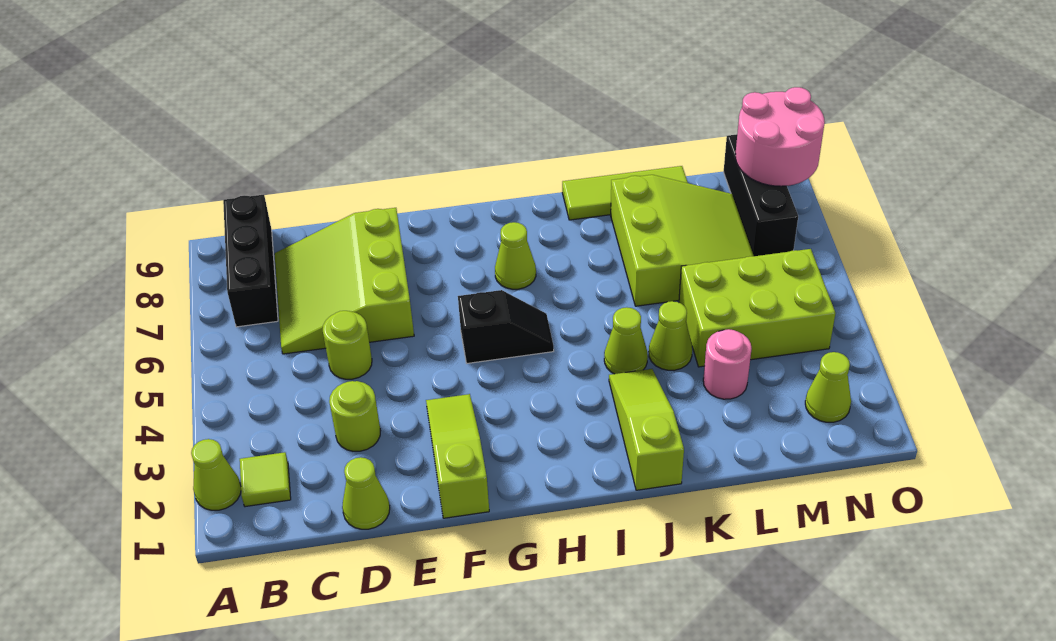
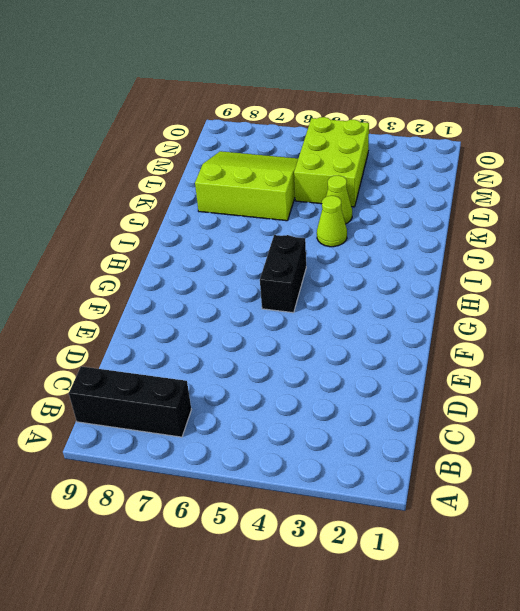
black brick G5:H5 level 1 -> black slope G5:H5 level 1 top G
none -> lime cone A2 level 1
none -> lime tile B2 level 1
none -> lime slope C6:E8 level 1 top E

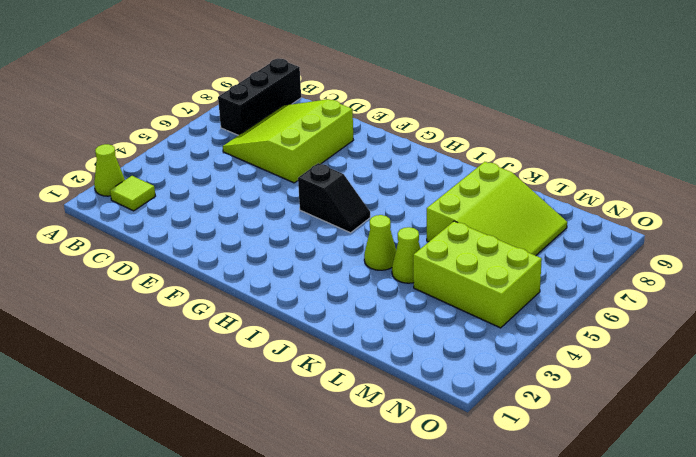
none -> lime cone D1 level 1
none -> lime round brick D3 level 1
none -> lime round brick D5 level 1

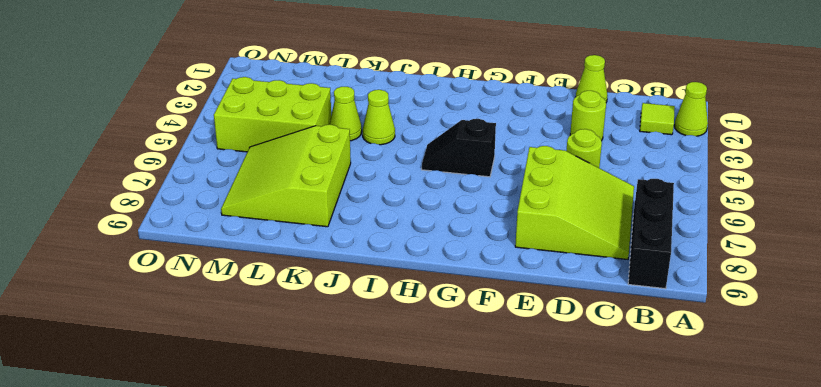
none -> lime slope F1:F3 level 1 top 1
none -> lime cone H7 level 1
none -> lime slope J1:J3 level 1 top 1

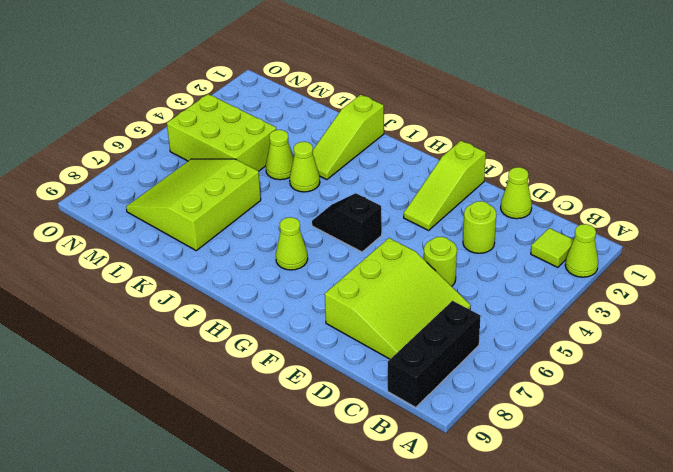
none -> lime tile J9:L9 level 1
none -> pink round brick L3 level 1
none -> lime cone N2 level 1

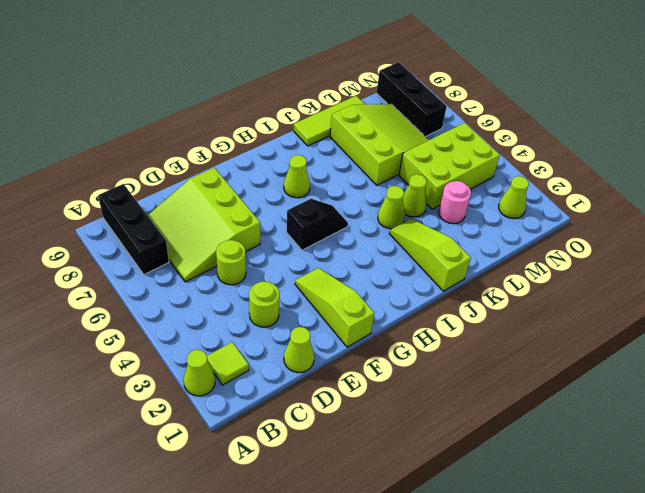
none -> pink round brick N8:O9 level 2

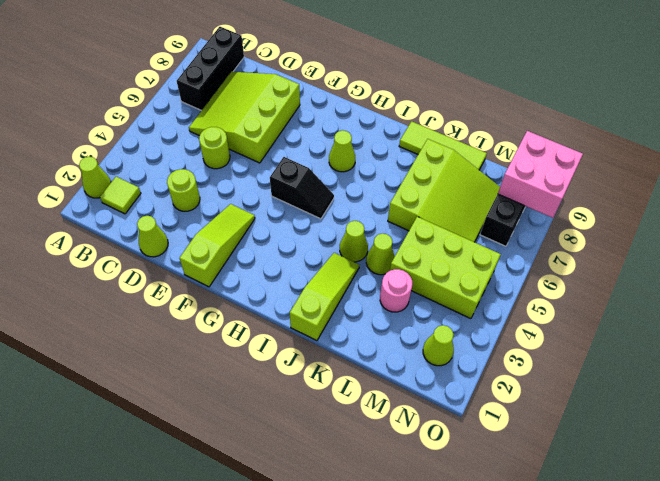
pink brick N8:O9 level 2 -> pink round brick N8:O9 level 2

